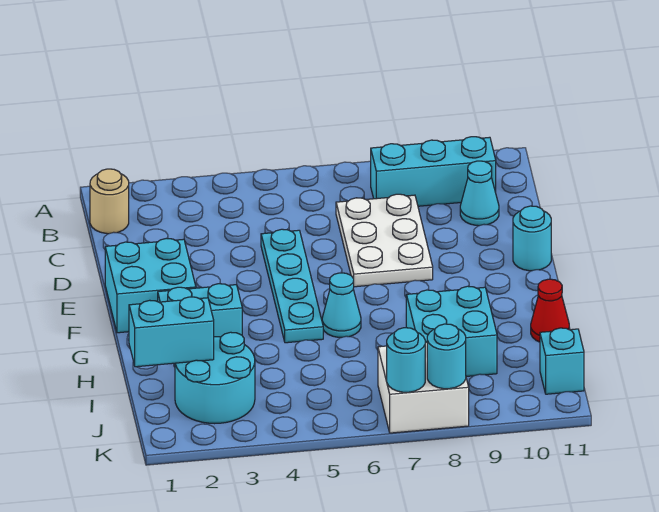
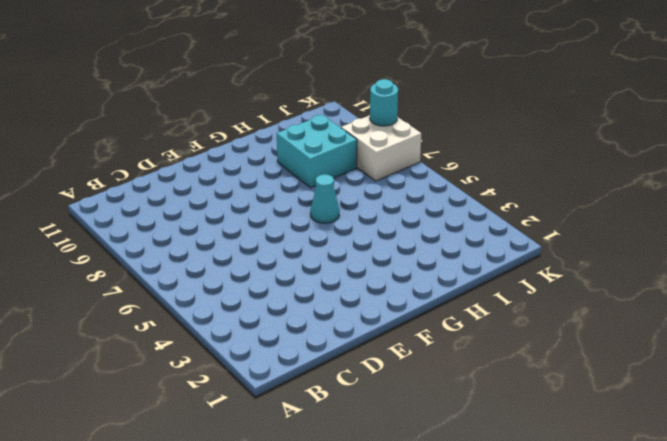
none -> tan round brick B1 level 1
none -> cyan brick B8:B10 level 1
none -> white plate C7:E8 level 1

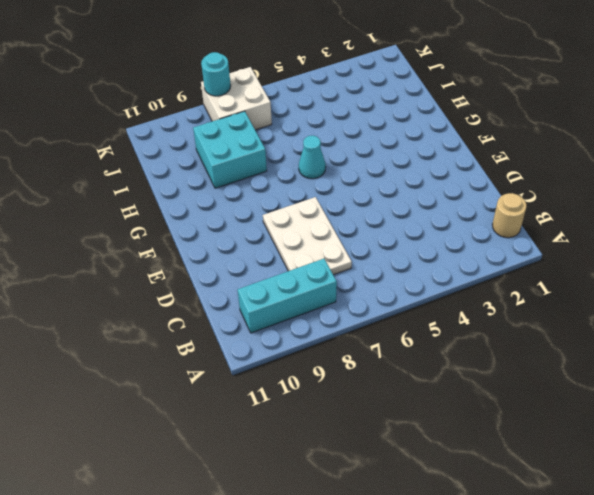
none -> cyan cone C10 level 1
none -> cyan plate D5:G5 level 1
none -> cyan brick E1:F2 level 1

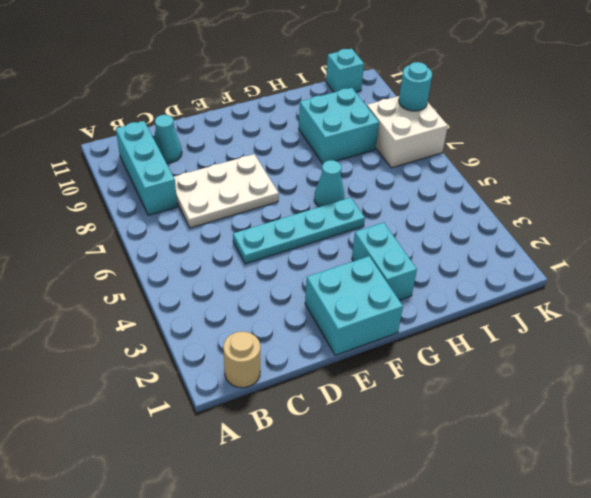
none -> cyan round brick E11 level 1
none -> red cone H11 level 1
none -> cyan round brick I2:J3 level 1

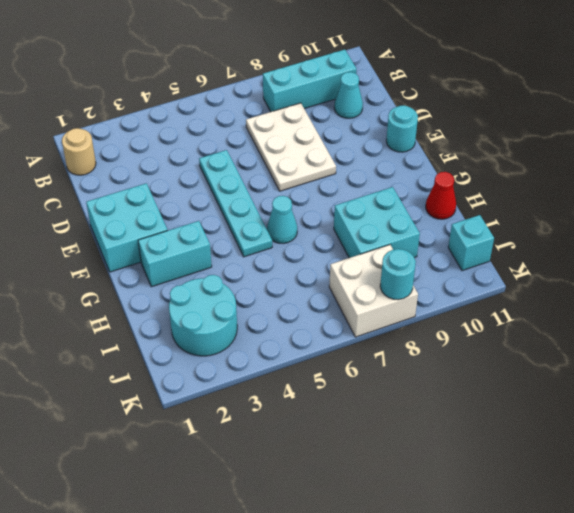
none -> cyan brick I1:I2 level 2
none -> cyan round brick K7 level 2

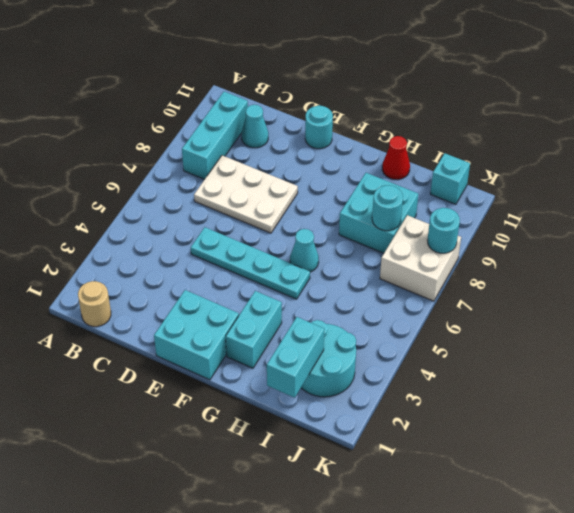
cyan round brick I8 level 2 -> cyan round brick K7 level 2

